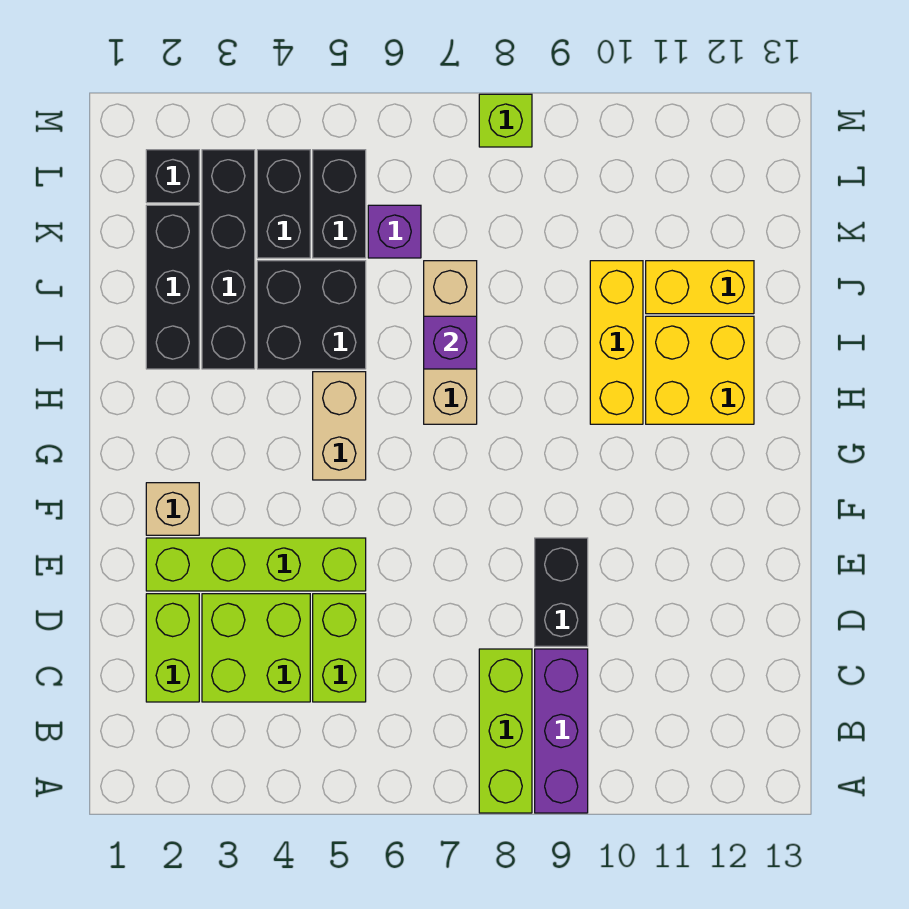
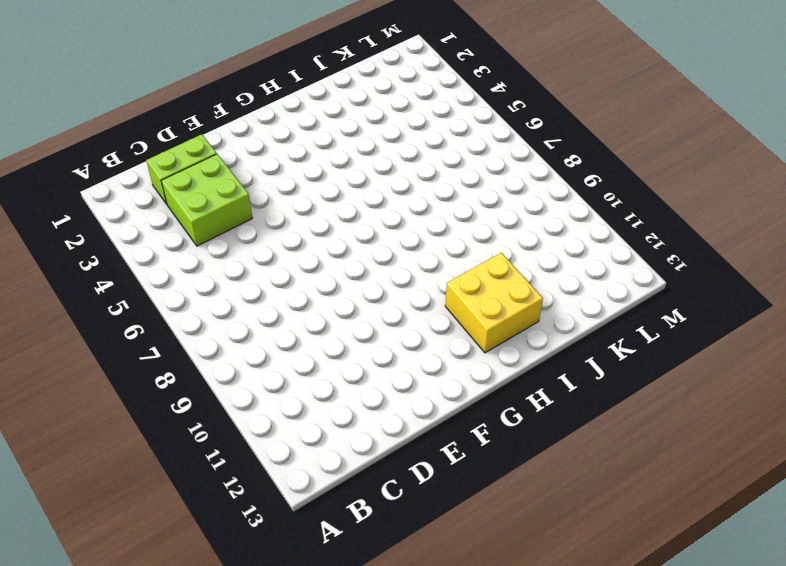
none -> lime brick A8:C8 level 1
none -> purple brick A9:C9 level 1
none -> lime brick C5:D5 level 1

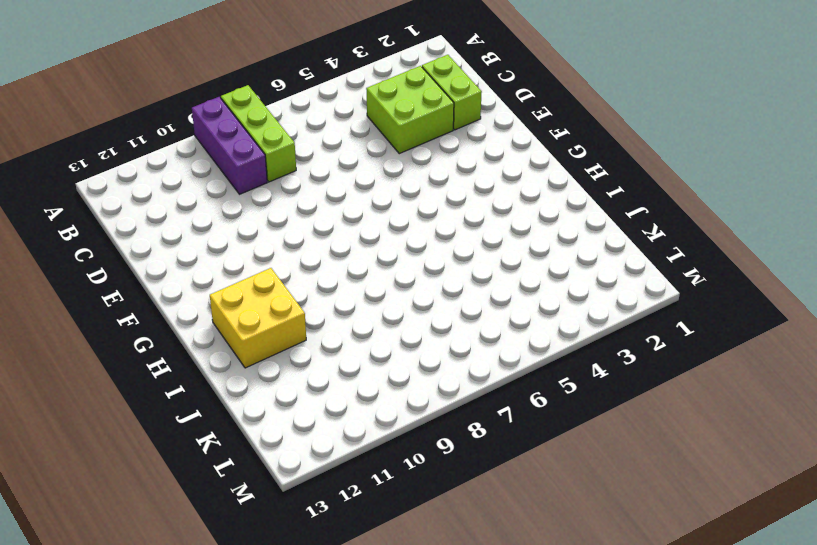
none -> lime brick C5:D5 level 1
none -> black brick D9:E9 level 1
none -> lime brick E2:E5 level 1

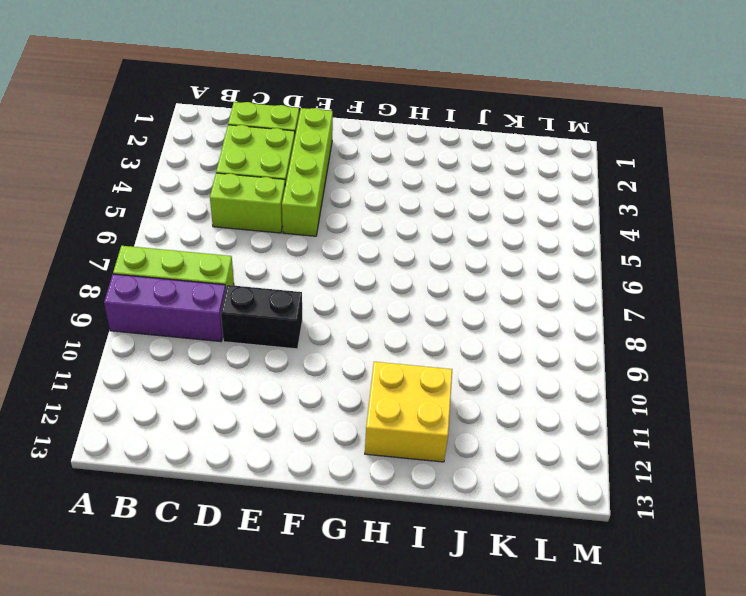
none -> tan brick F2 level 1
none -> tan brick G5:H5 level 1
none -> tan brick H7:J7 level 1

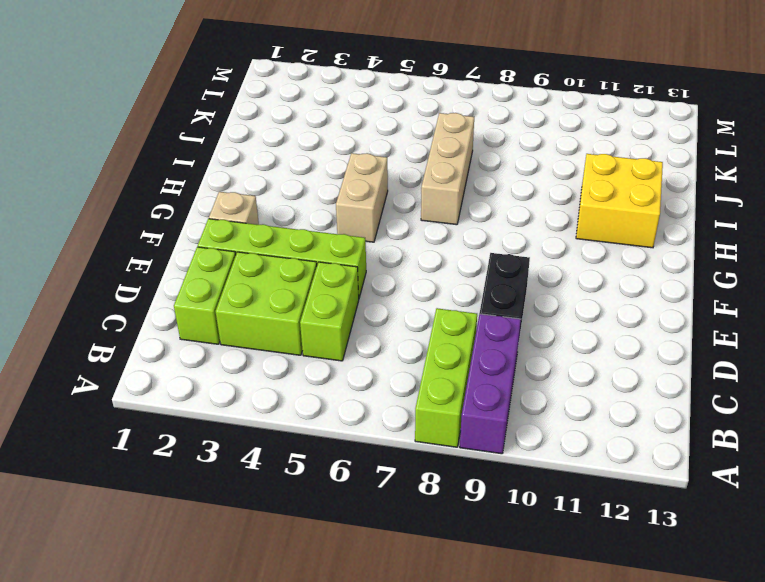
none -> yellow brick H10:J10 level 1
none -> black brick I2:K2 level 1
none -> black brick I3:L3 level 1

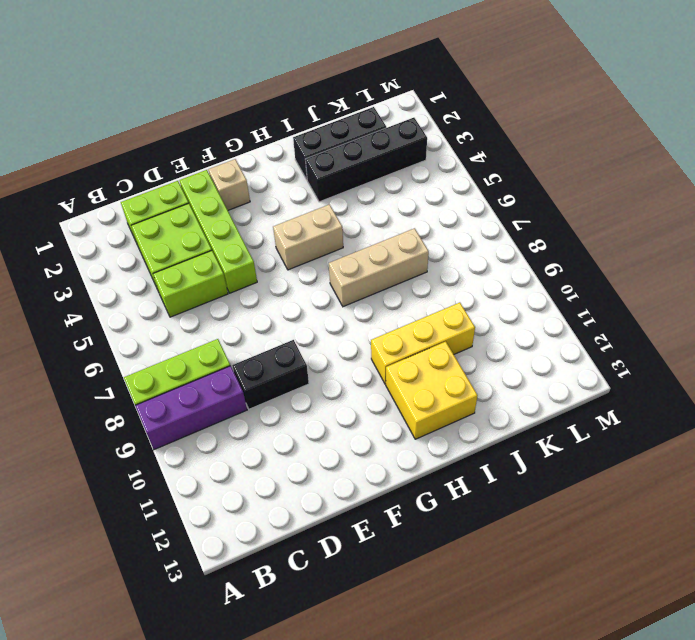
none -> black brick I4:J5 level 1
none -> yellow brick J11:J12 level 1
none -> black brick K4:L4 level 1

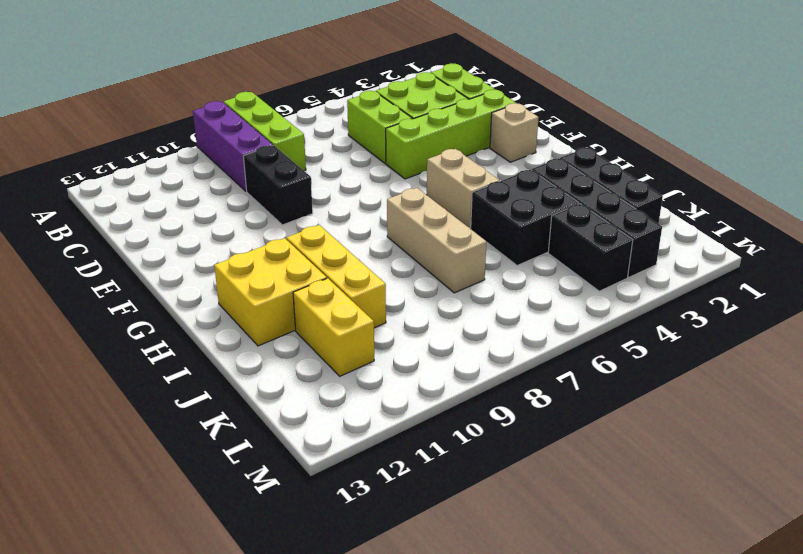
yellow brick J11:K11 level 1 -> yellow brick J11:J12 level 1
none -> black brick K5:L5 level 1
none -> purple brick K6 level 1
none -> black brick L2 level 1

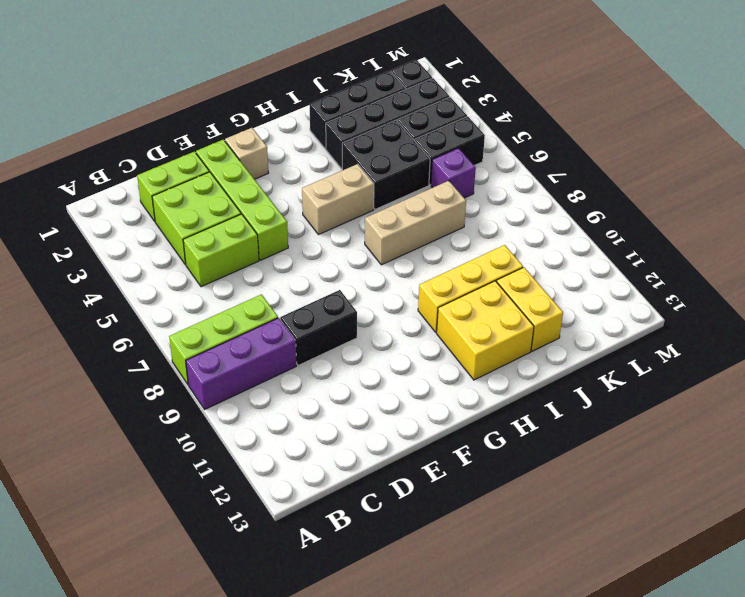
none -> lime brick M8 level 1
none -> purple brick I7 level 2

